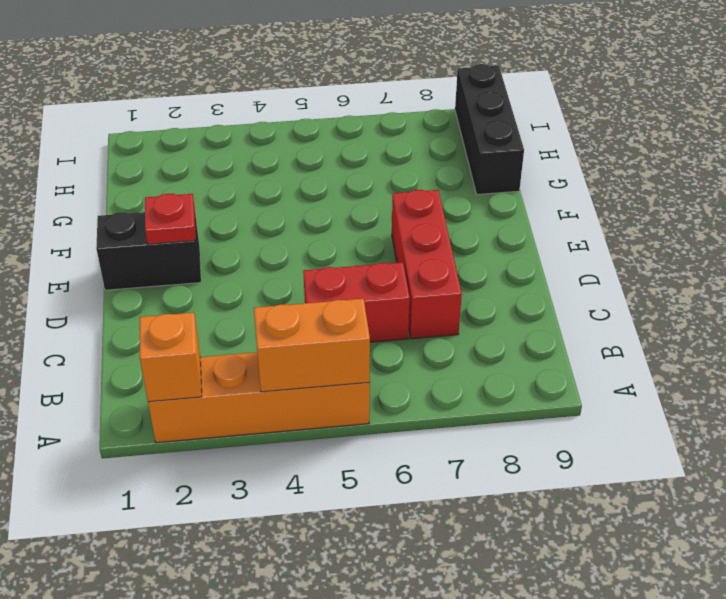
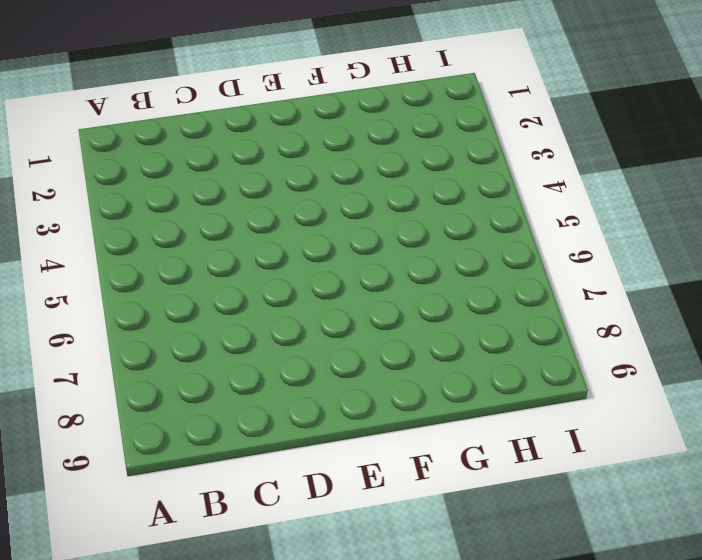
none -> orange brick A2:A5 level 1
none -> red brick C5:C6 level 1

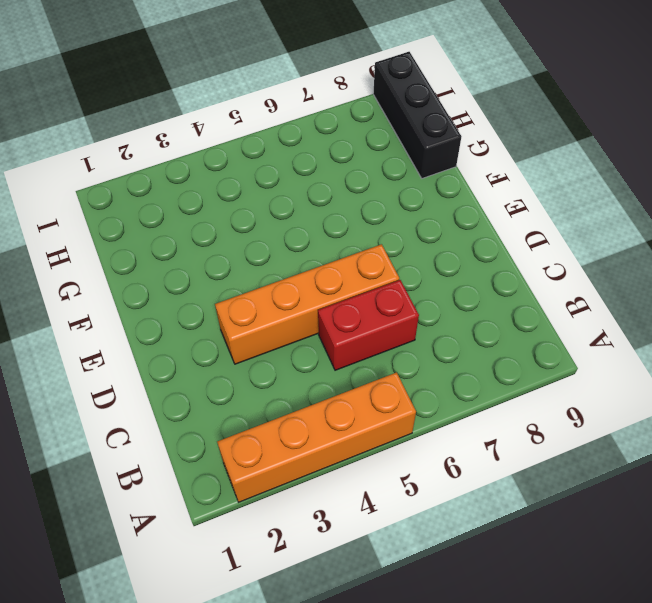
orange brick D3:D6 level 1 -> none
none -> red brick C7:E7 level 1
none -> black brick E1:E2 level 1

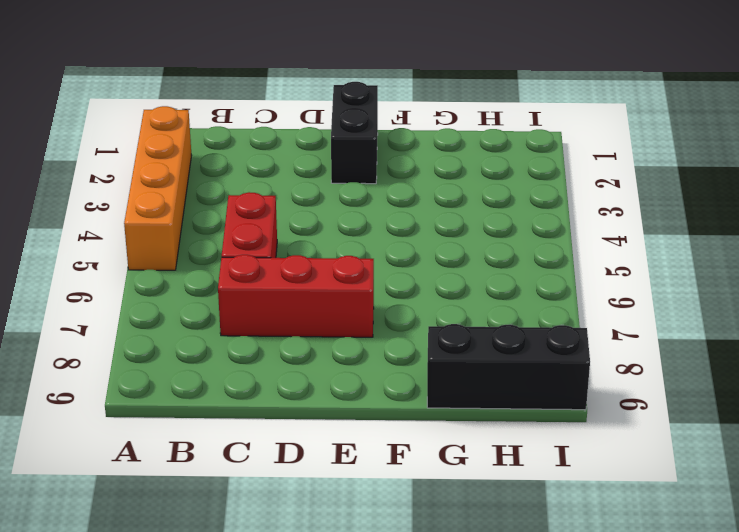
none -> orange brick A2 level 2
none -> orange brick A4:A5 level 2

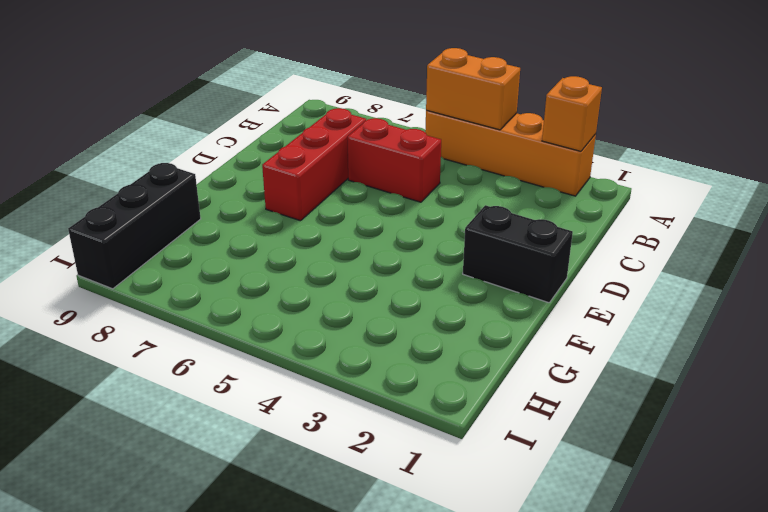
none -> red plate E2 level 2

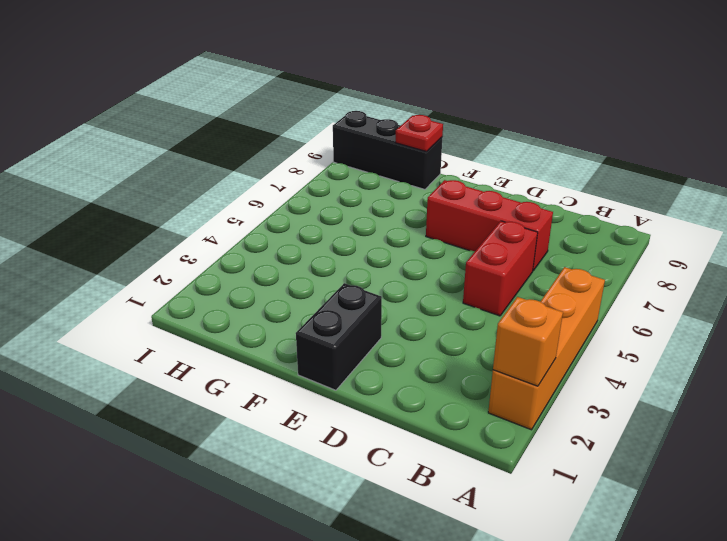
red plate G9 level 2 -> red plate E2 level 2
none -> orange brick A4:A5 level 2

